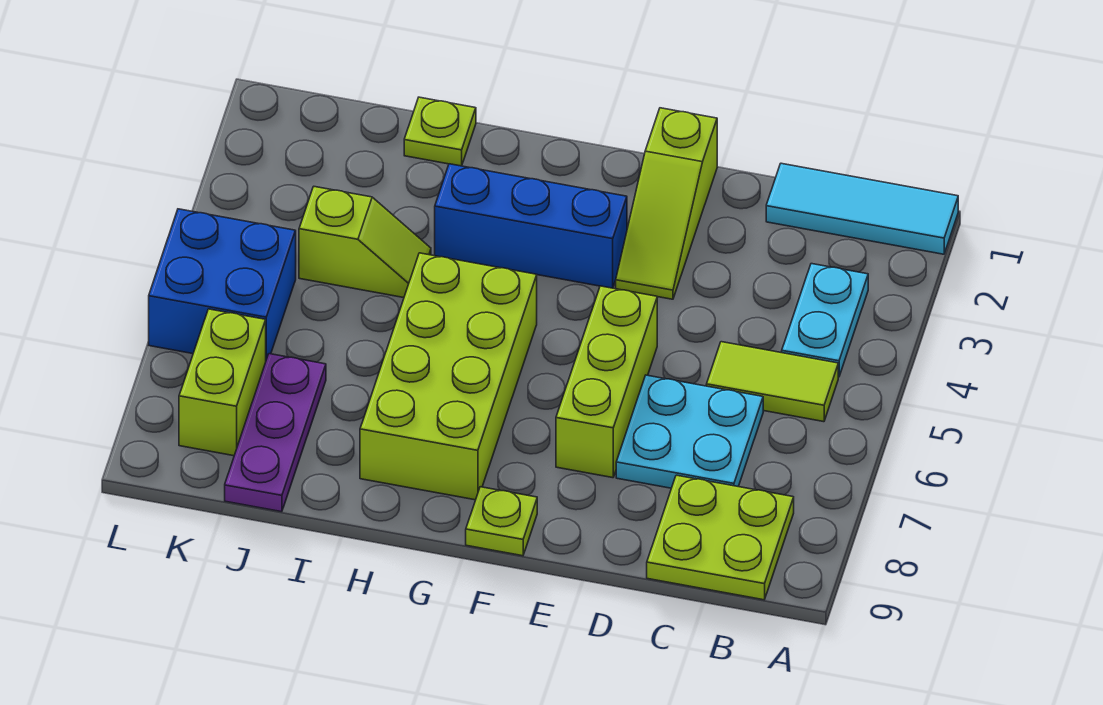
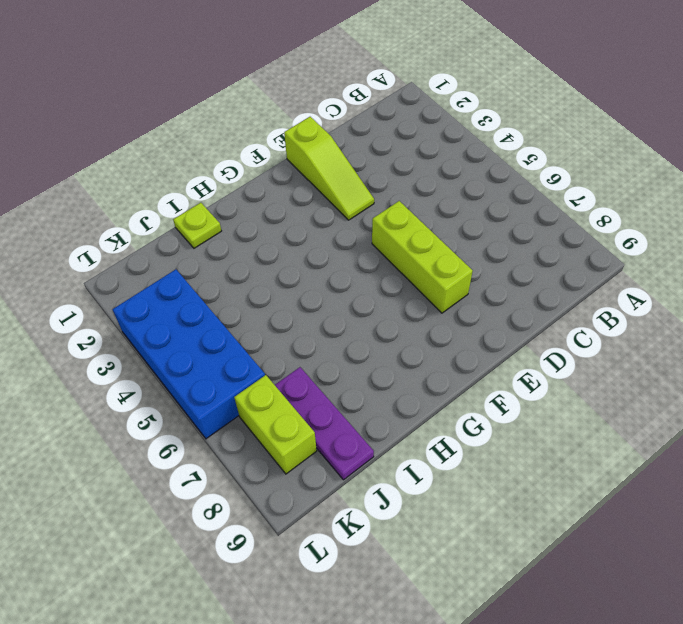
blue brick K3:L6 level 1 -> blue brick K5:L6 level 1
none -> cyan tile A1:C1 level 1
none -> cyan plate B3:B4 level 1
none -> lime tile B5:C5 level 1

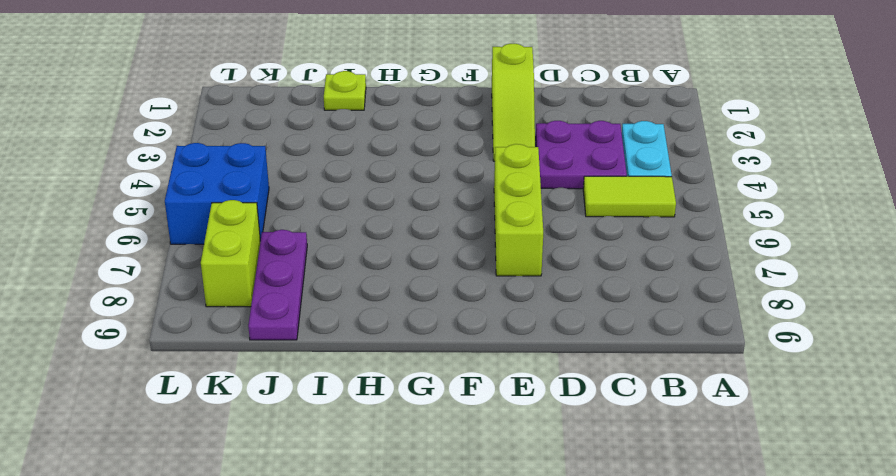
purple plate C3:D4 level 1 -> none
none -> cyan tile A1:C1 level 1
none -> lime plate B8:C9 level 1
none -> cyan plate C6:D7 level 1

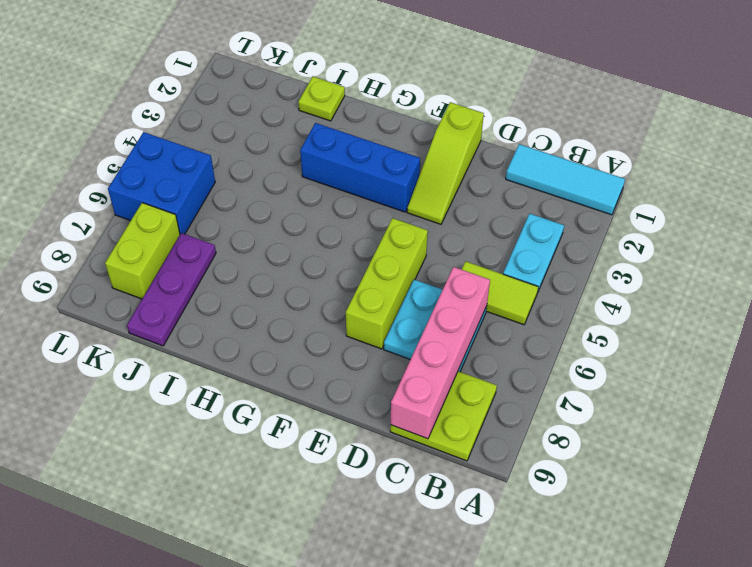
pink brick C6:C9 level 2 -> none
none -> lime plate F9 level 1
none -> lime brick G5:H8 level 1
none -> lime slope I4:J4 level 1 top J

